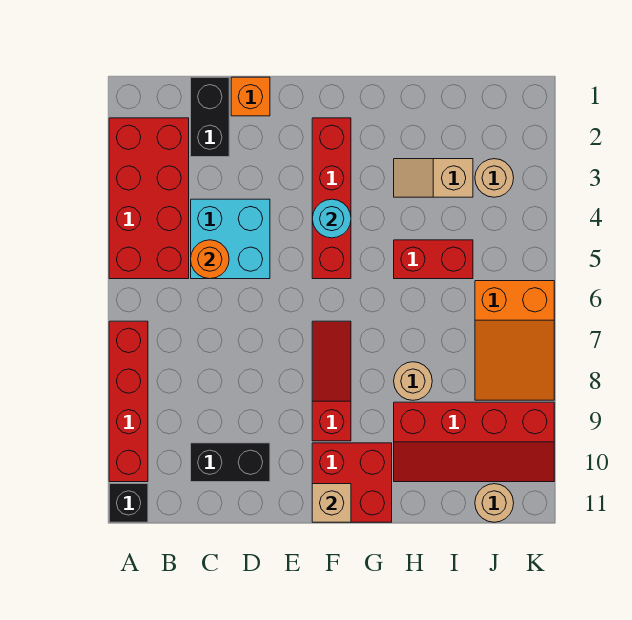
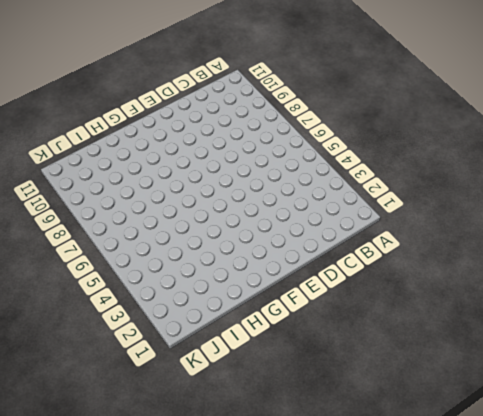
none -> red brick A2:B5 level 1
none -> red brick A7:A10 level 1
none -> black brick A11 level 1

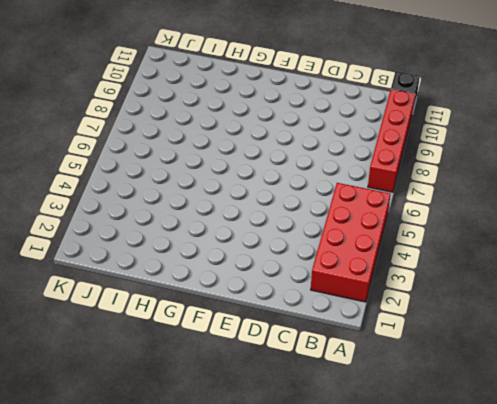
none -> black brick C1:C2 level 1
none -> cyan brick C4:D5 level 1
none -> black brick C10:D10 level 1

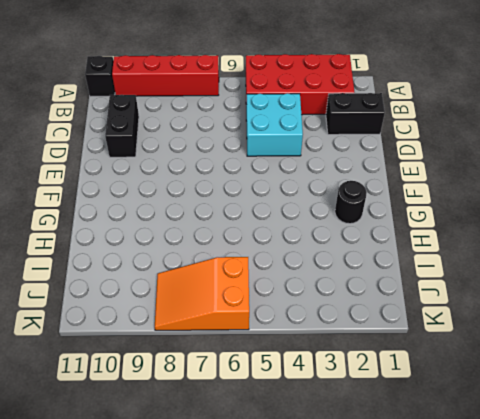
black round brick G2 level 1 -> none
none -> orange brick D1 level 1
none -> red brick F2:F5 level 1
none -> red slope F7:F9 level 1 top 9

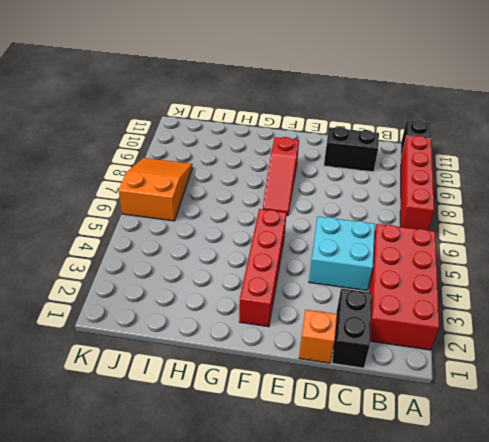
none -> red brick F10:G11 level 1
none -> tan slope H3:I3 level 1 top I
none -> red brick H5:I5 level 1

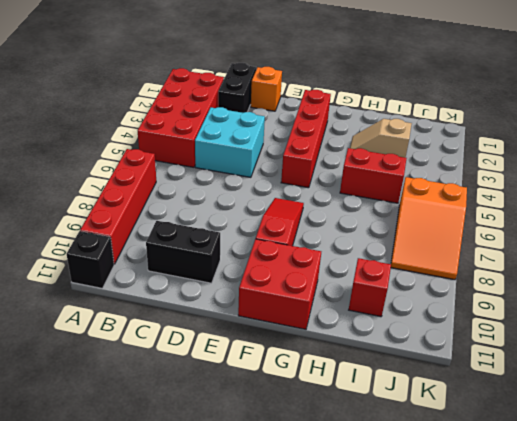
red brick I10 level 1 -> red slope H9:K10 level 1 top 9
none -> tan round brick H8 level 1
none -> tan round brick J3 level 1
none -> tan round brick J11 level 1

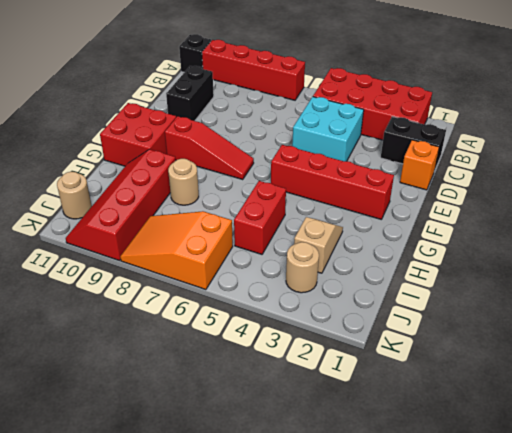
none -> orange round brick C5 level 2
none -> cyan round brick F4 level 2
none -> tan brick F11 level 2

